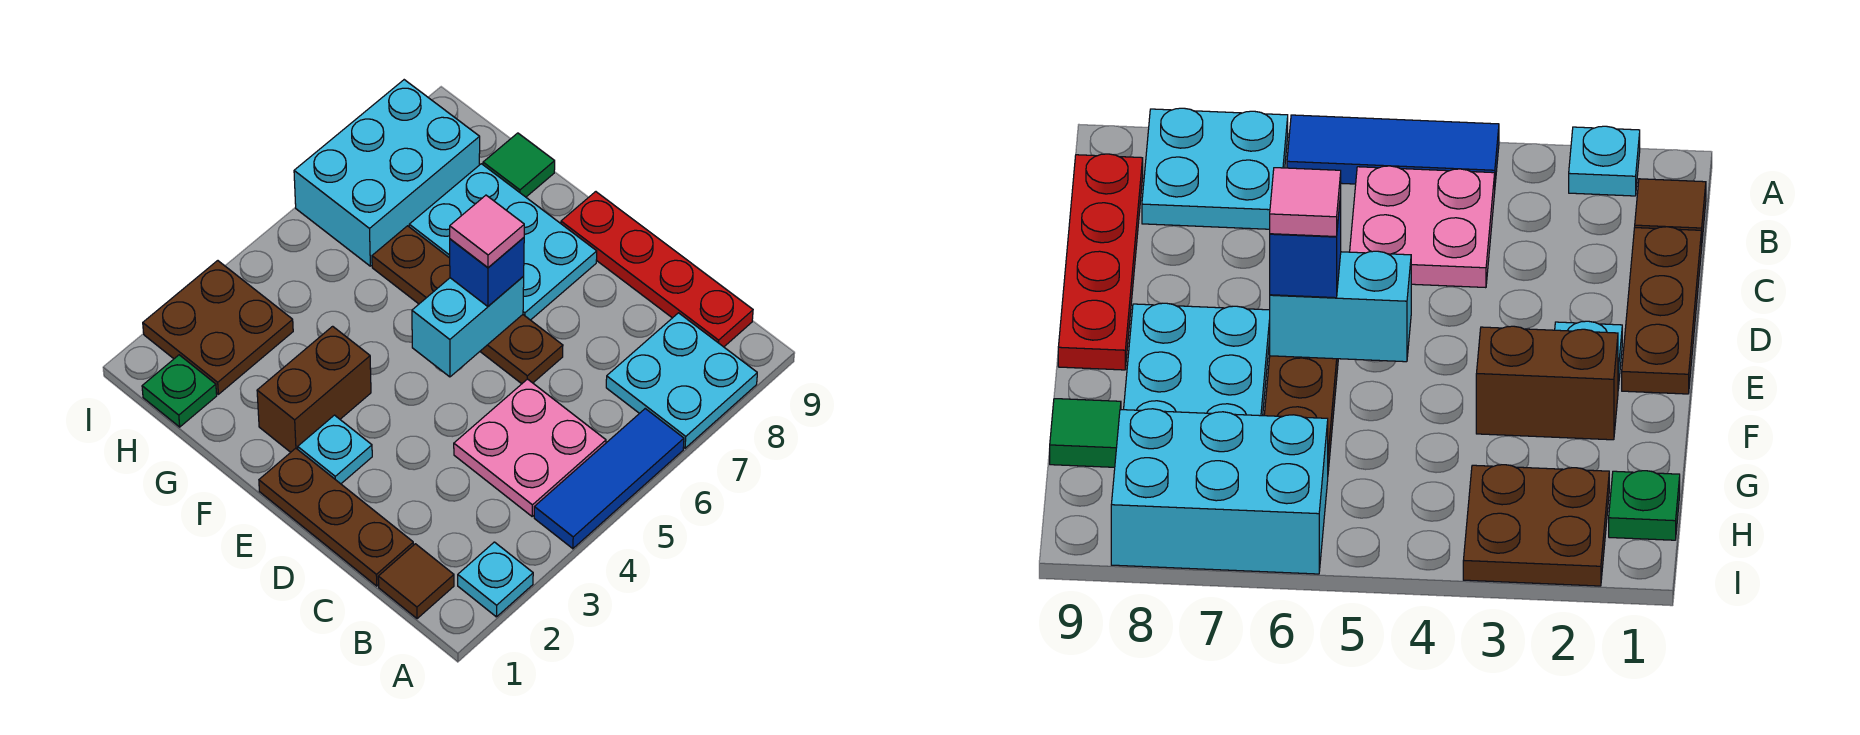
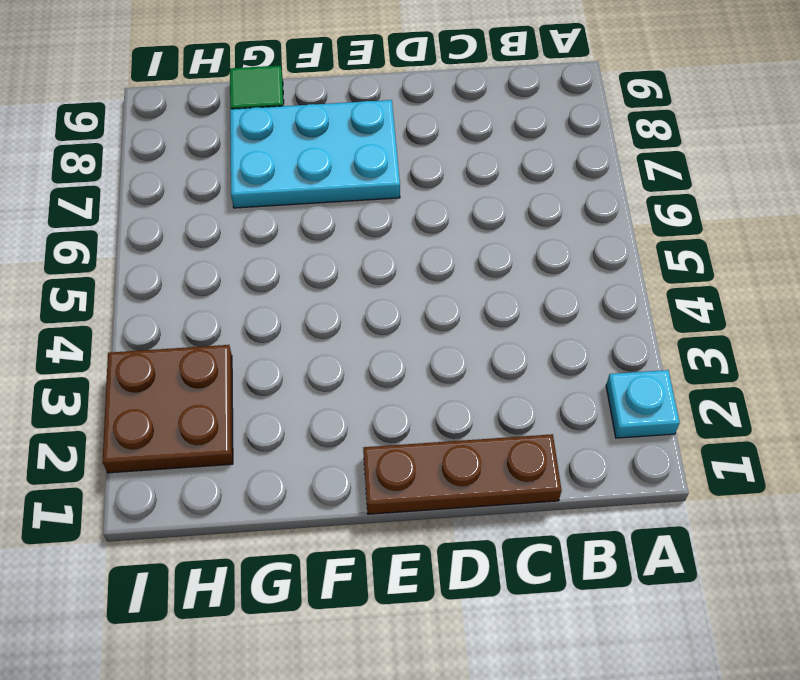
none -> blue tile A4:A6 level 1
none -> cyan plate A7:B8 level 1
none -> brown tile B1 level 1

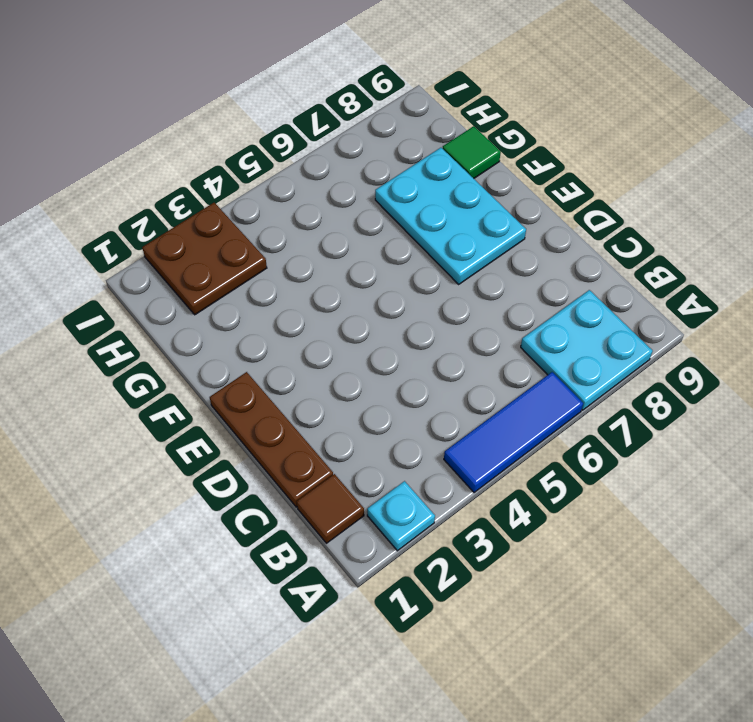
none -> pink plate B4:C5 level 1
none -> red plate B9:E9 level 1
none -> brown plate D6:G6 level 1

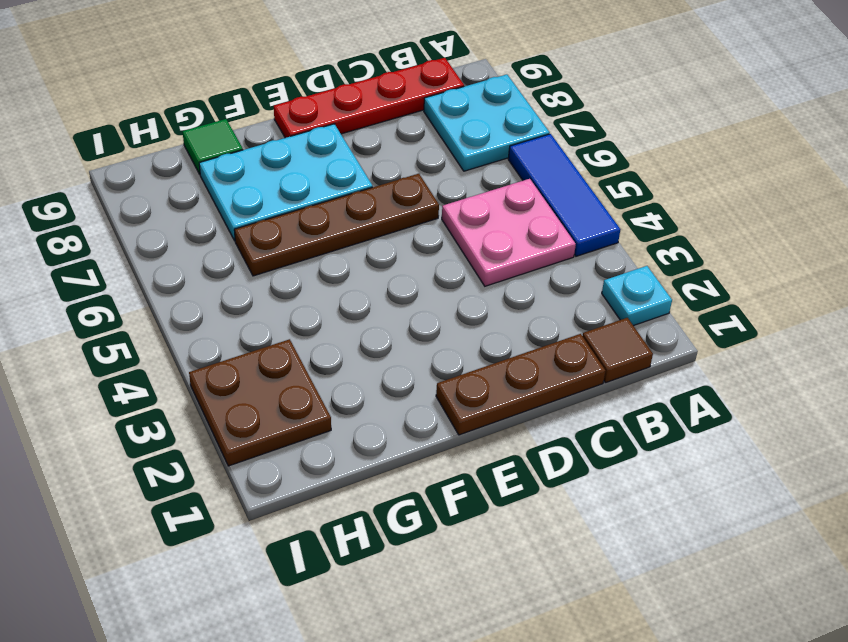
none -> cyan plate E2 level 1
none -> brown brick F2:F3 level 1
none -> green plate H1 level 1

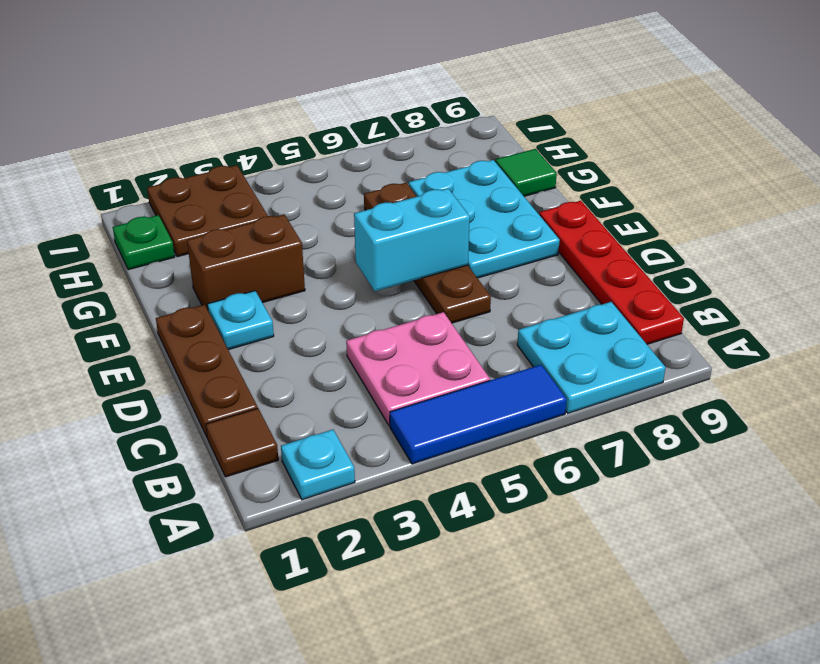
none -> cyan brick H6:I8 level 1
none -> blue brick E6 level 3
none -> pink tile E6 level 4

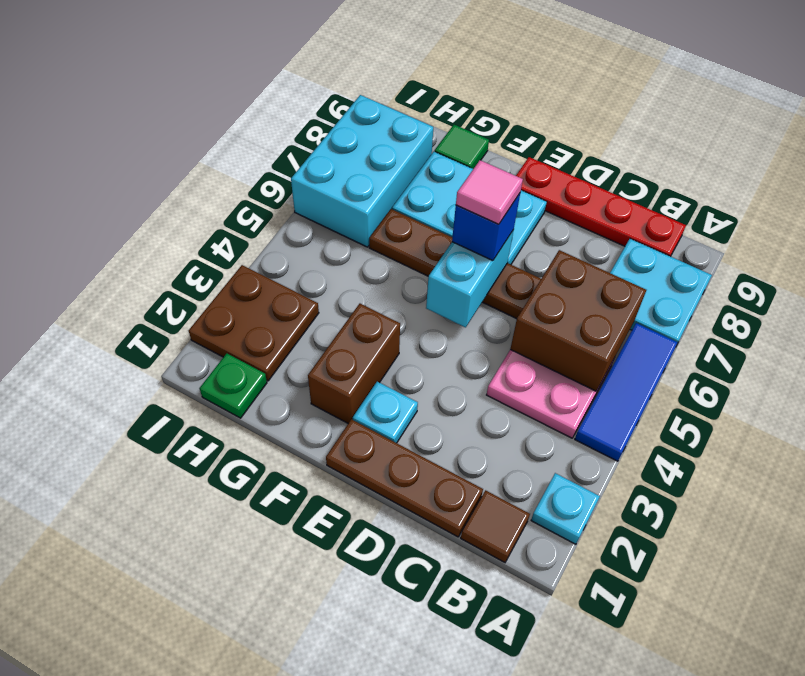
brown brick B5:C6 level 2 -> none

